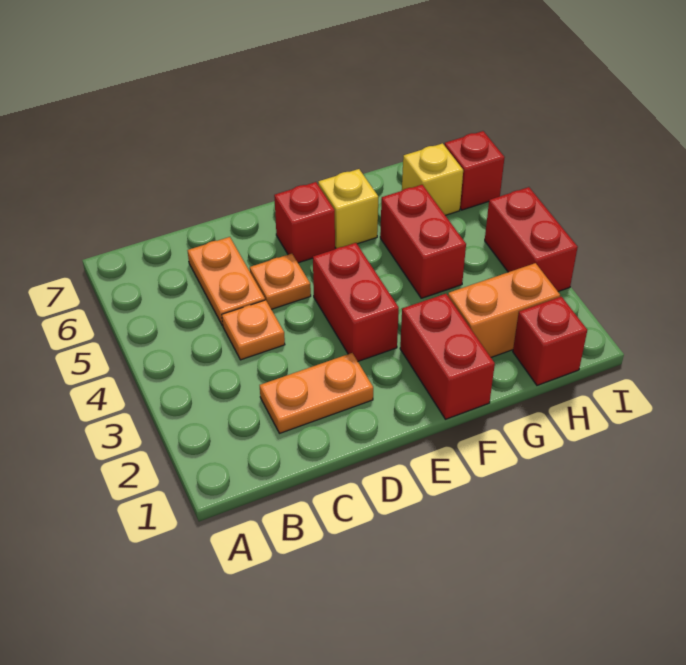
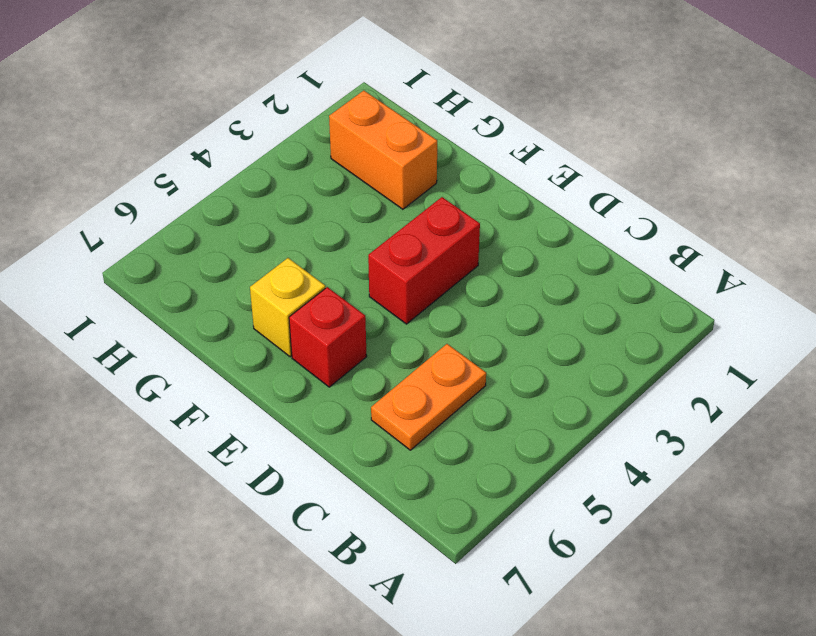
none -> orange plate C2:D2 level 1
none -> orange plate C4 level 1
none -> orange plate D5 level 1

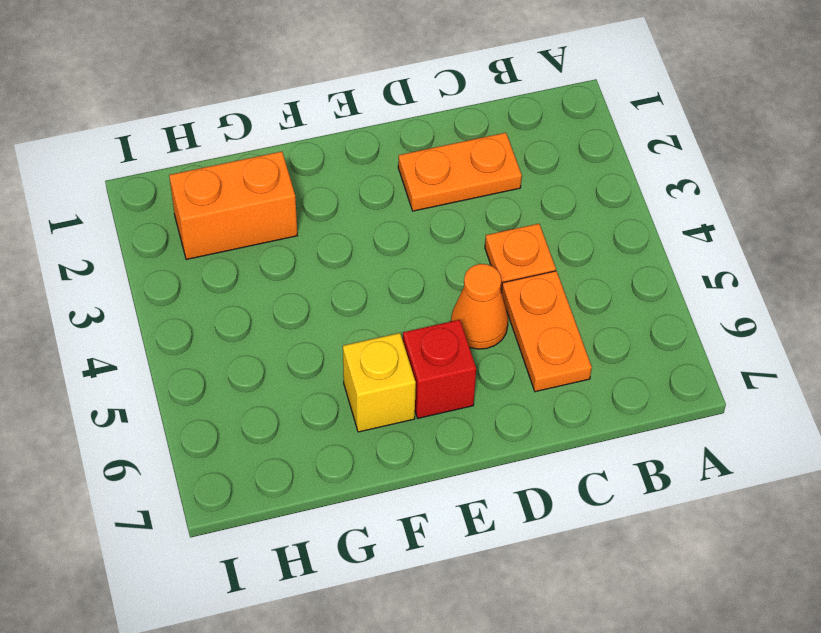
orange cone D5 level 1 -> orange plate D5 level 1
none -> red brick E3:E4 level 1
none -> red brick F1:F2 level 1
none -> red brick G4:G5 level 1

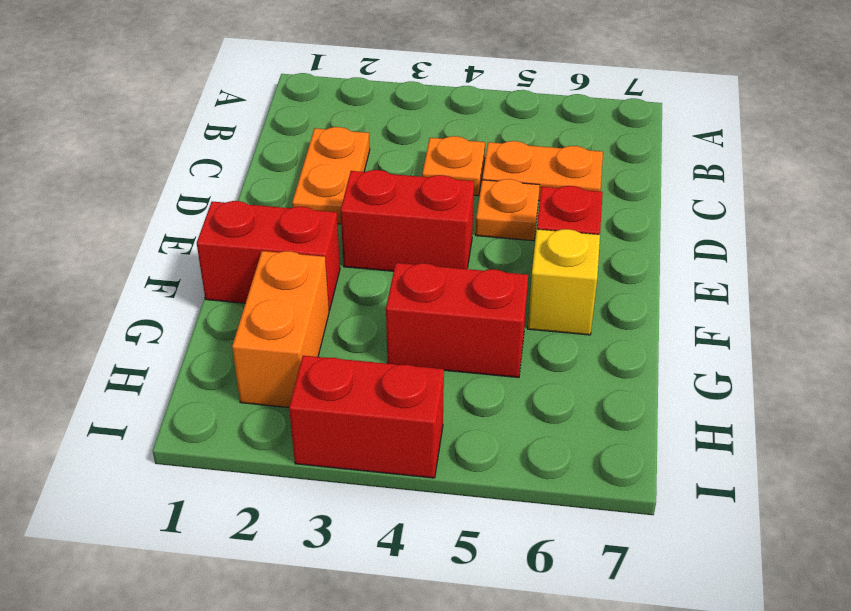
none -> red brick H1 level 1
none -> yellow brick H6 level 1
none -> red brick I6 level 1

